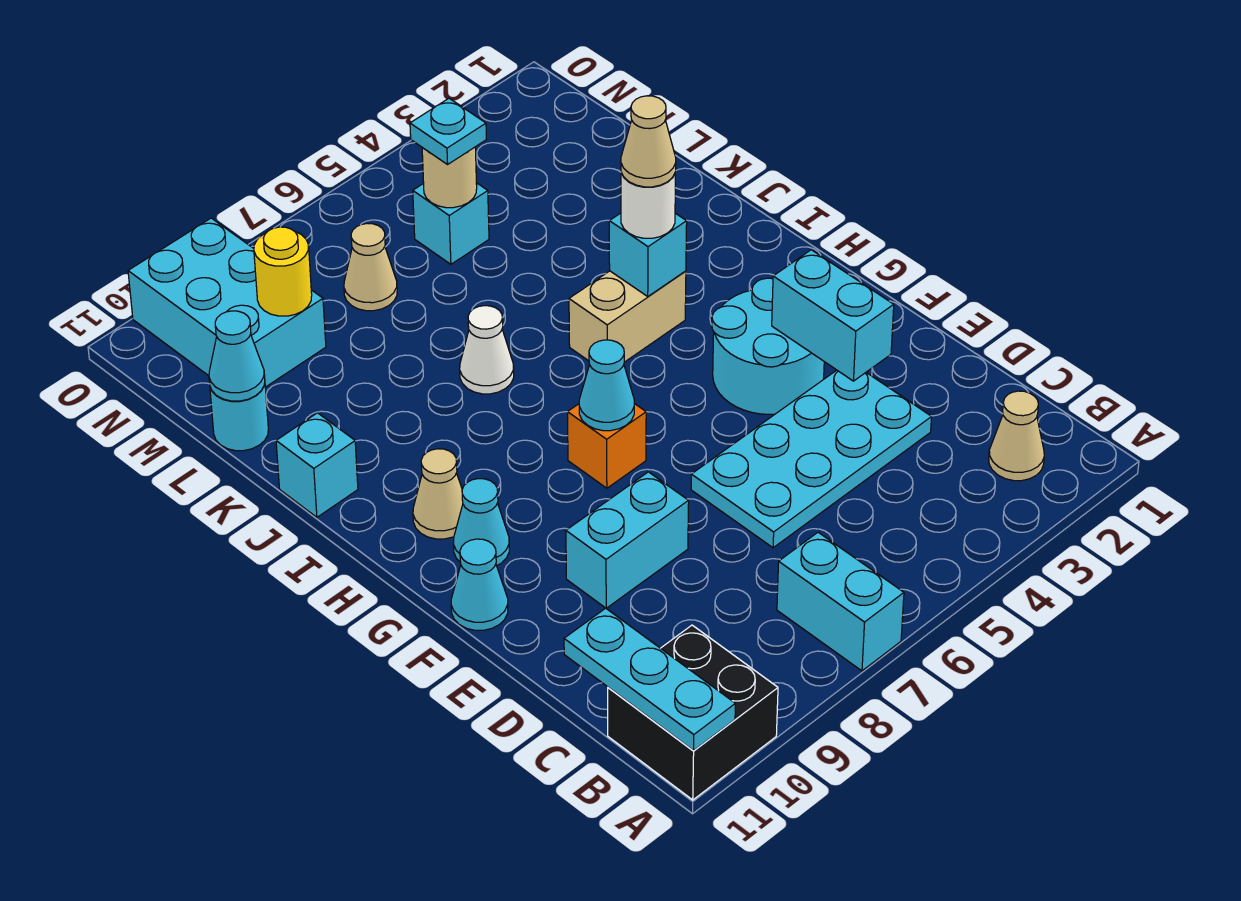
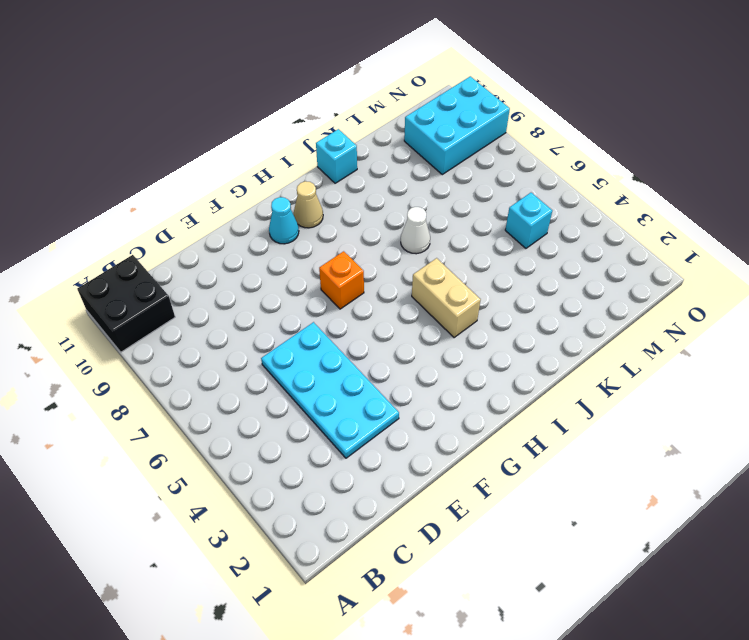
none -> cyan brick A7:B7 level 1
none -> tan cone B2 level 1
none -> cyan brick E8:E9 level 1

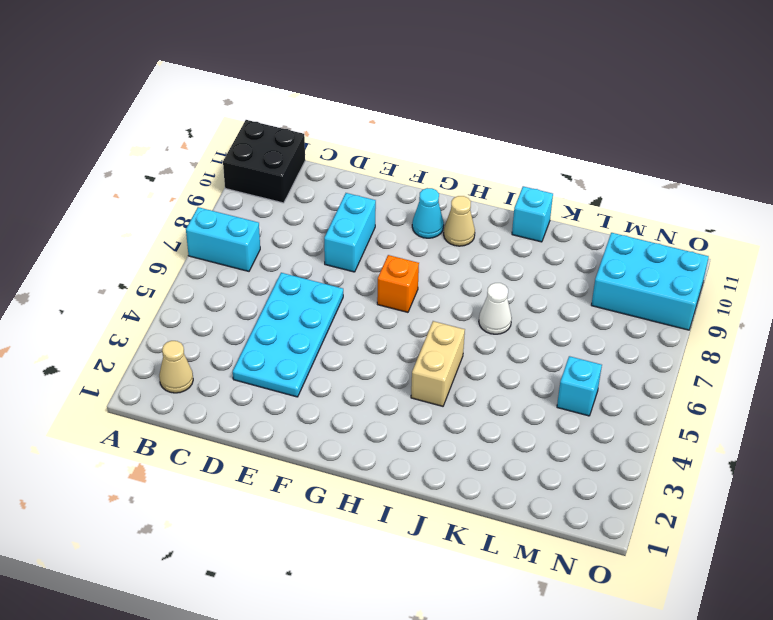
none -> cyan round brick F3:G4 level 1
none -> cyan cone F11 level 1
none -> cyan round brick L11 level 1

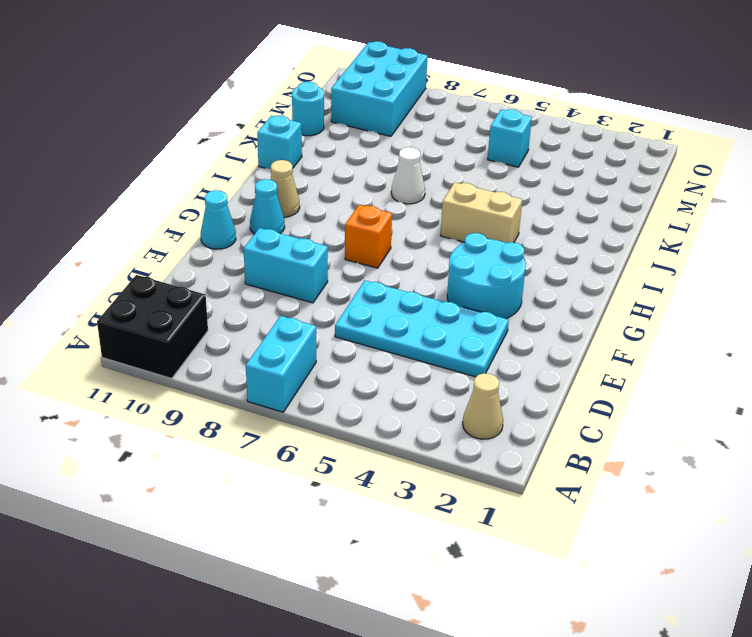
none -> tan cone M7 level 1
none -> cyan plate A11:C11 level 2
none -> cyan brick E3:F3 level 2

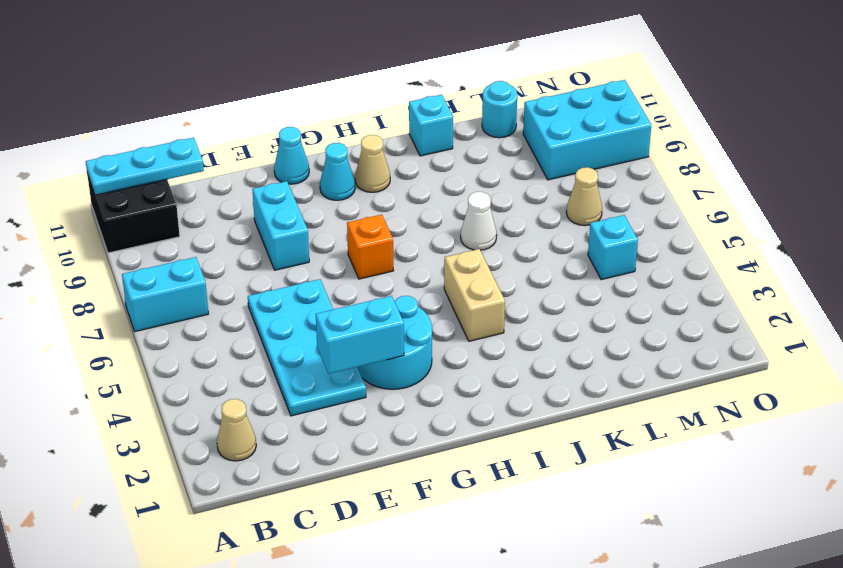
none -> cyan cone G7 level 2
none -> cyan brick I4 level 2
none -> cyan cone L11 level 2

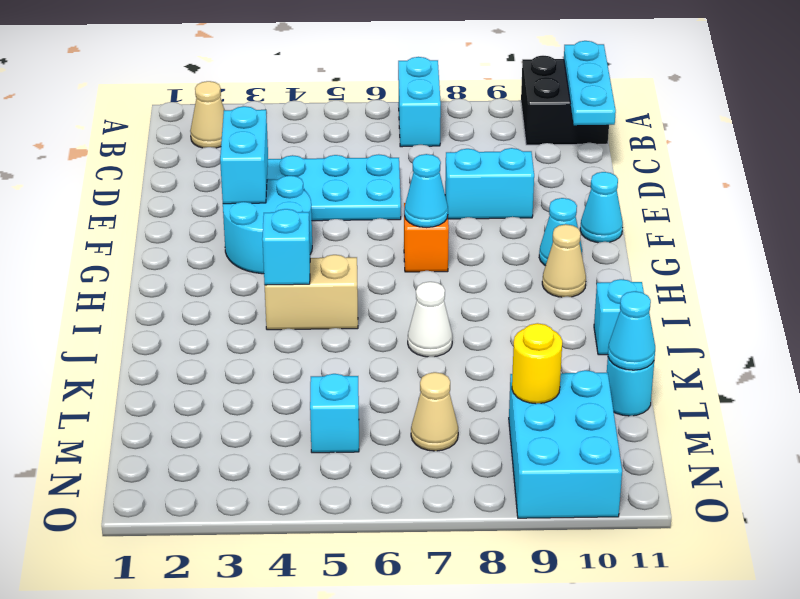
none -> tan round brick M5 level 2
none -> white round brick I4 level 3
none -> cyan plate M5 level 3

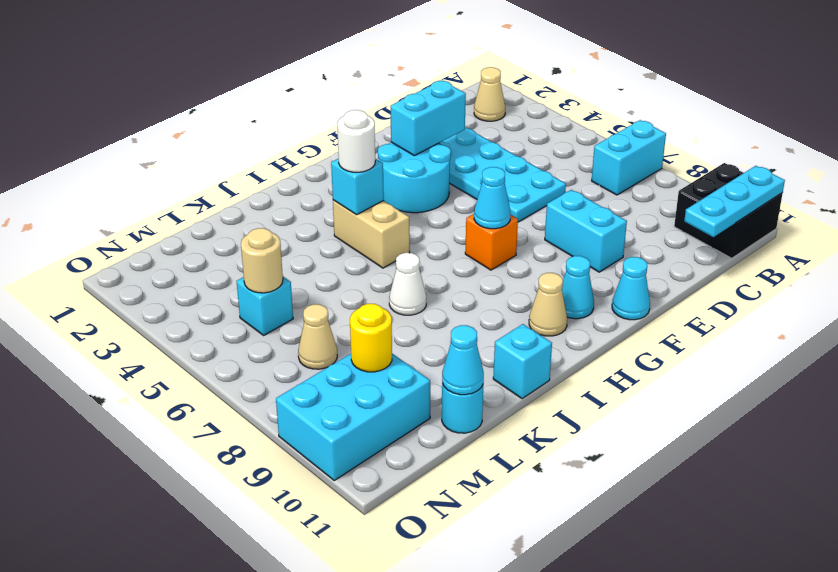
none -> cyan plate M5 level 3
none -> tan cone I4 level 4

